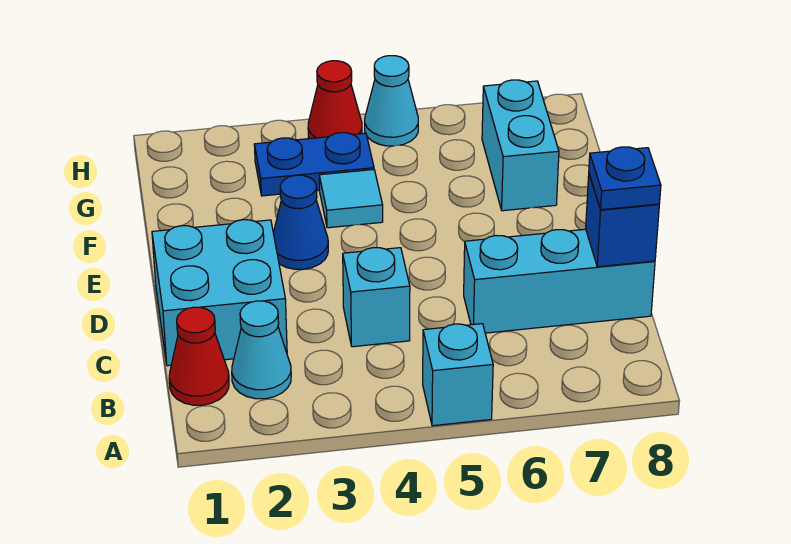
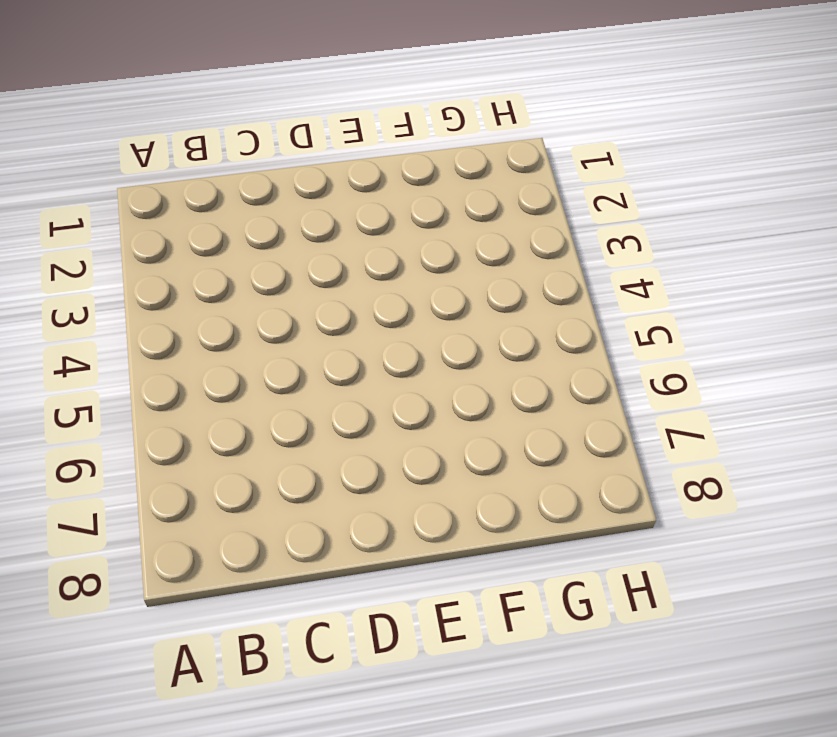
none -> cyan brick A5 level 1
none -> red cone B1 level 1
none -> cyan cone B2 level 1

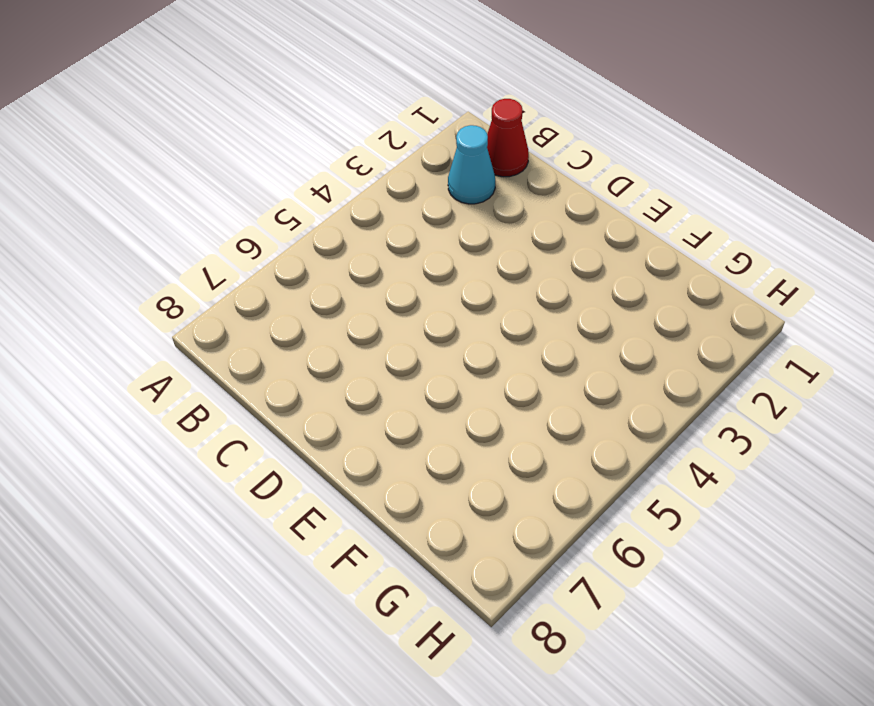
none -> cyan brick A5 level 1
none -> cyan brick C1:D2 level 1
none -> cyan brick C4 level 1

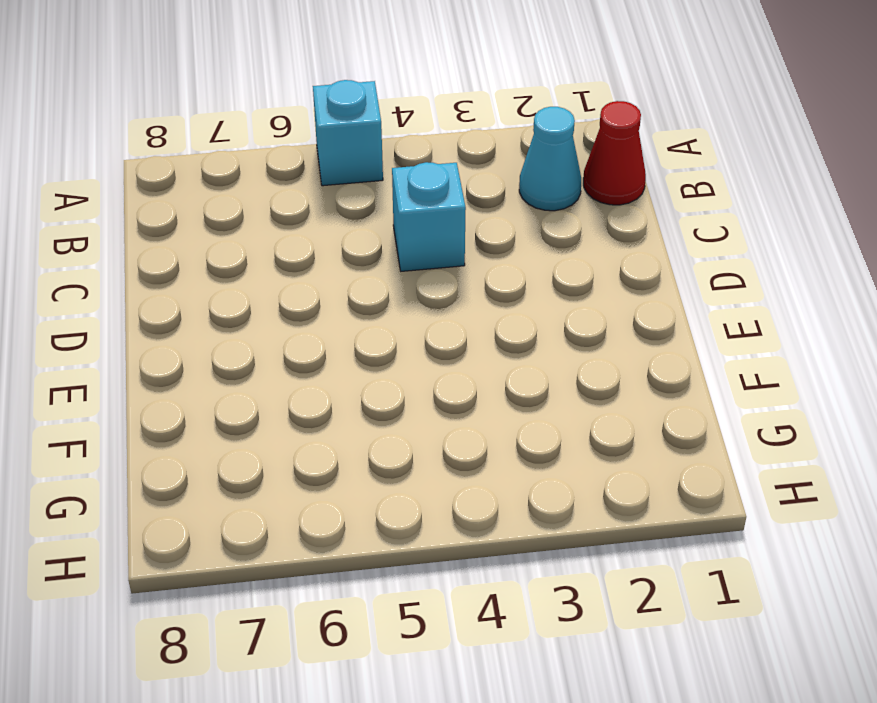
none -> cyan brick C1:D2 level 1
none -> cyan brick C6:C8 level 1
none -> blue cone E3 level 1

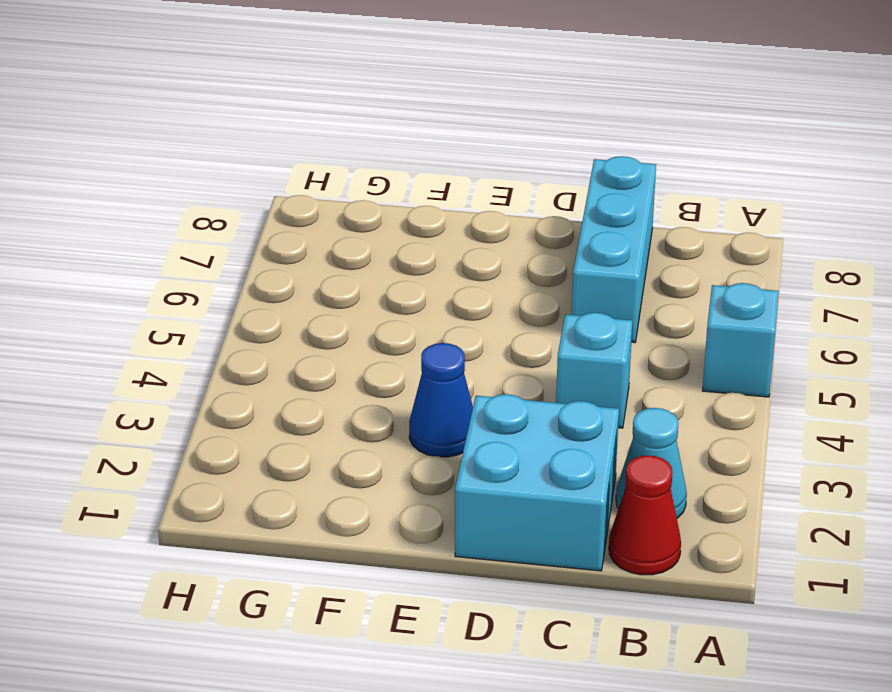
none -> cyan tile F4 level 1
none -> cyan brick F7:G7 level 1
none -> blue plate G3:G4 level 1

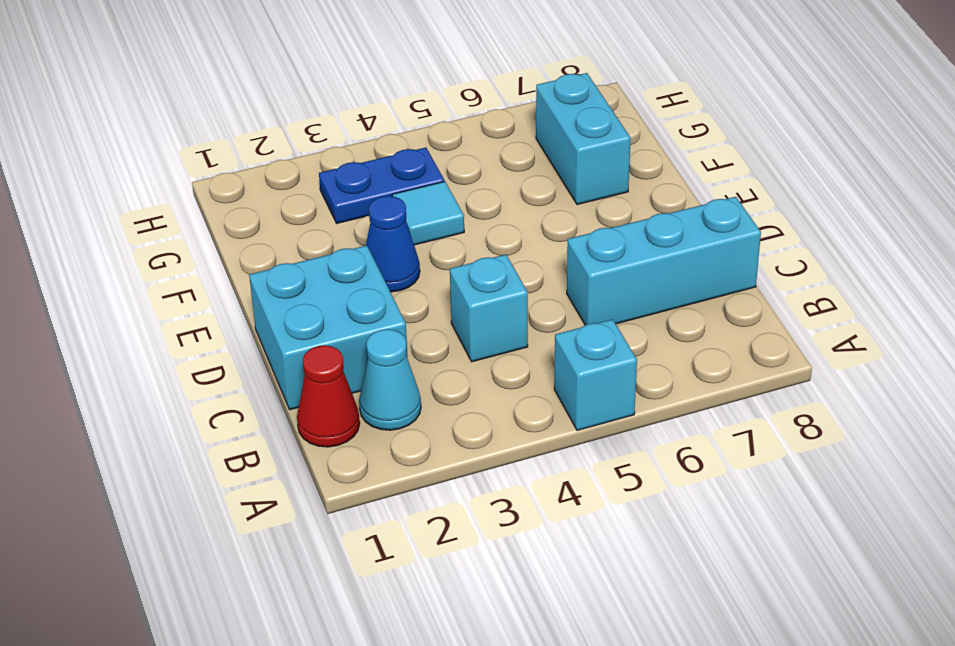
none -> red cone H4 level 1
none -> cyan cone H5 level 1
none -> blue brick C8 level 2

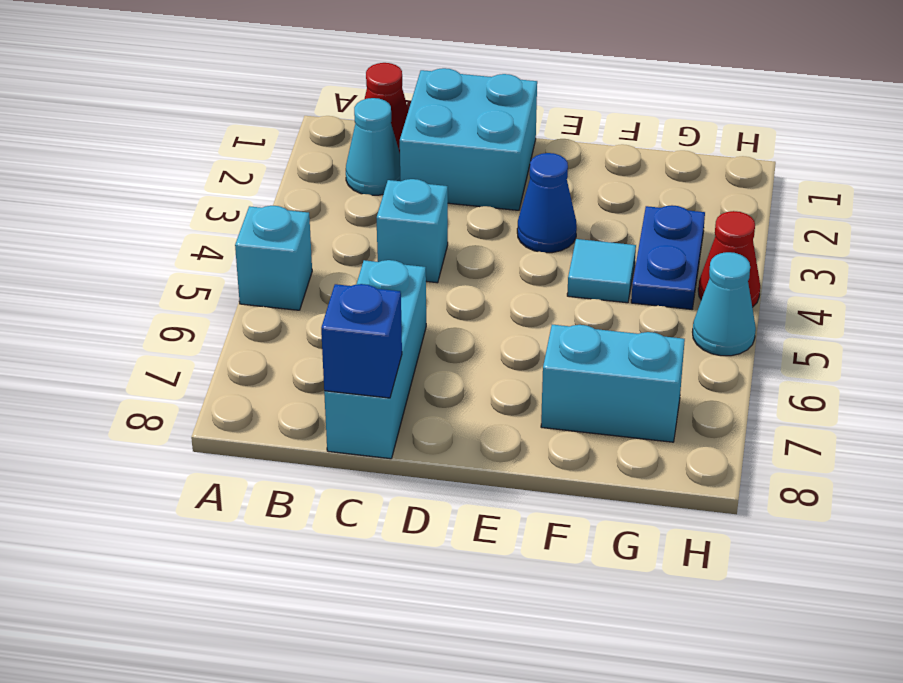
none -> blue plate C8 level 3

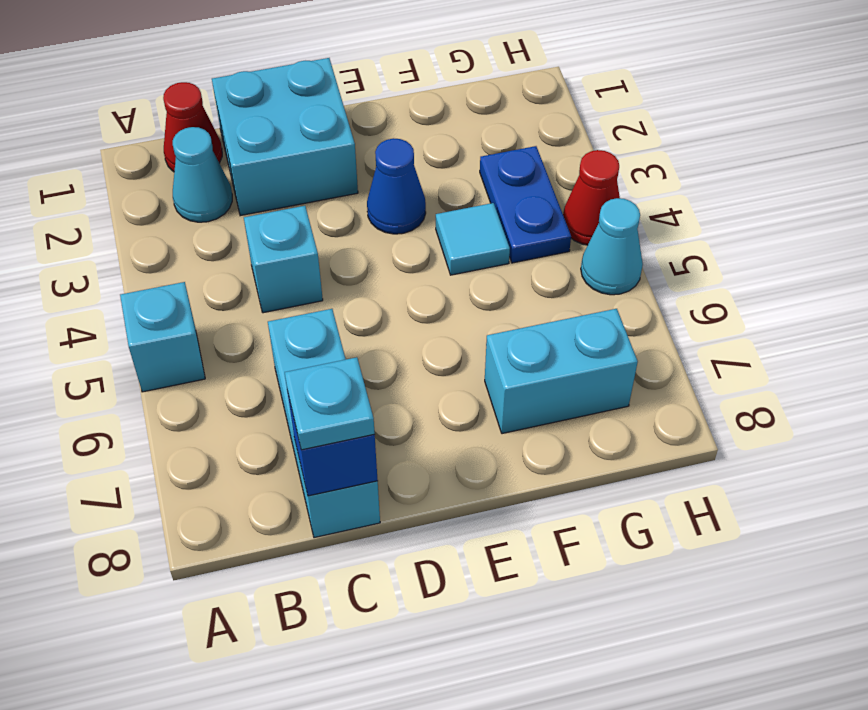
cyan plate C8 level 3 -> blue plate C8 level 3

